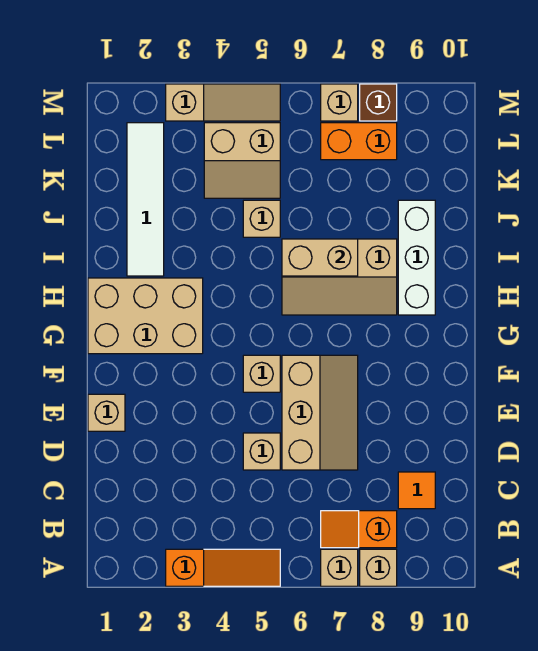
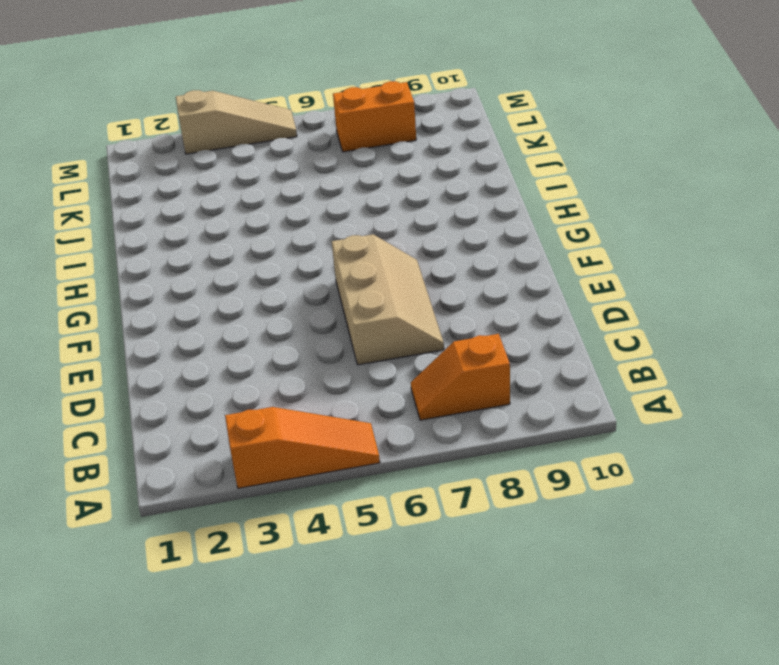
none -> tan brick A7 level 1
none -> tan brick A8 level 1
none -> orange tile C9 level 1

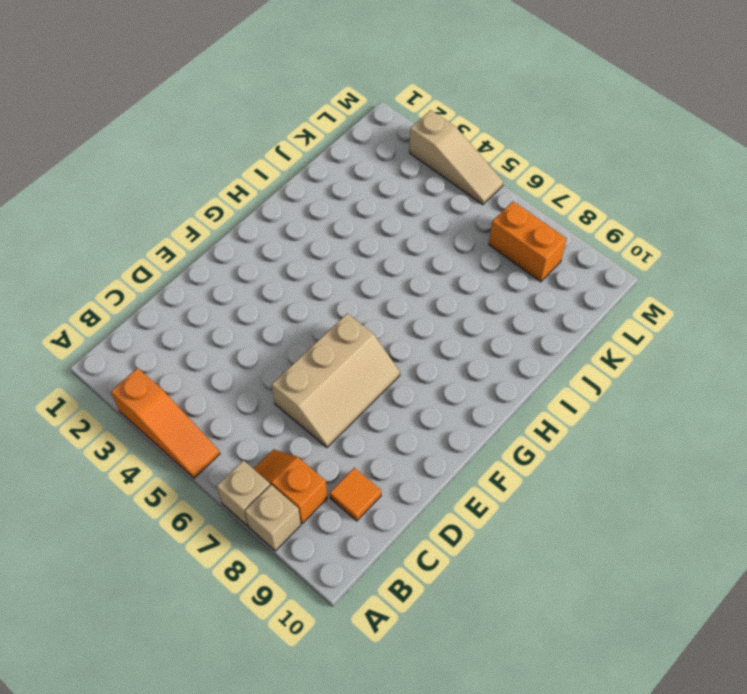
none -> tan brick D5 level 1
none -> tan brick E1 level 1
none -> tan brick F5 level 1

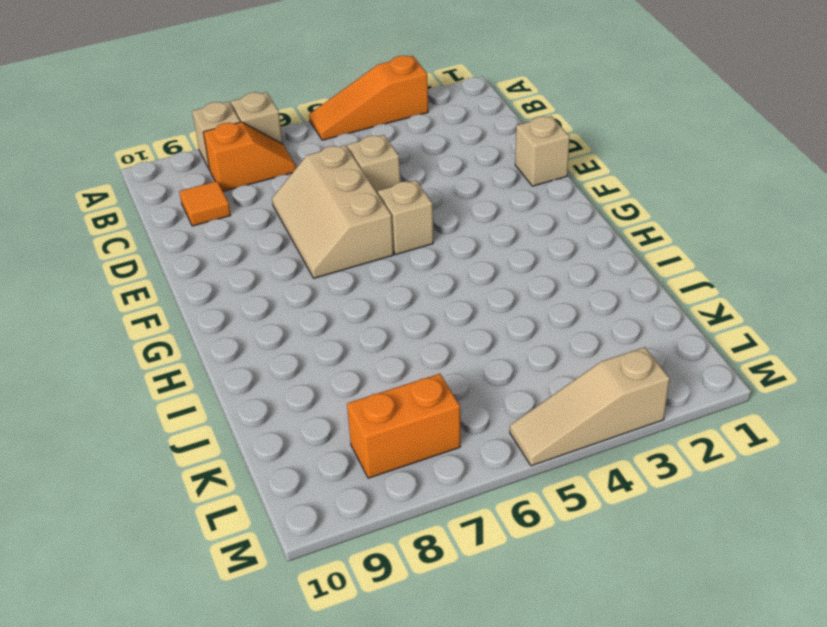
none -> tan brick G1:H3 level 1
none -> tan slope H6:I8 level 1 top I
none -> white brick H9:J9 level 1

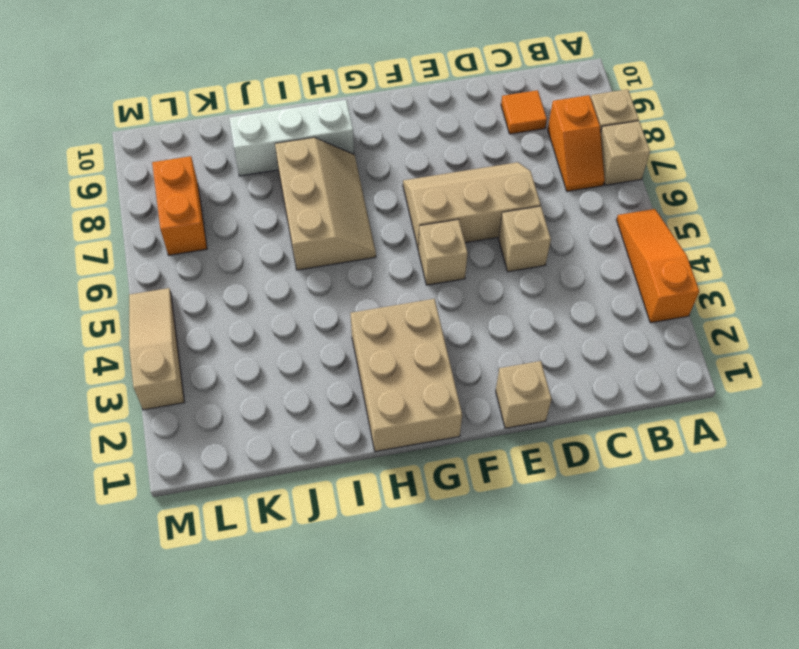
none -> white tile I2:L2 level 1
none -> tan brick J5 level 1
none -> tan slope K4:L5 level 1 top L

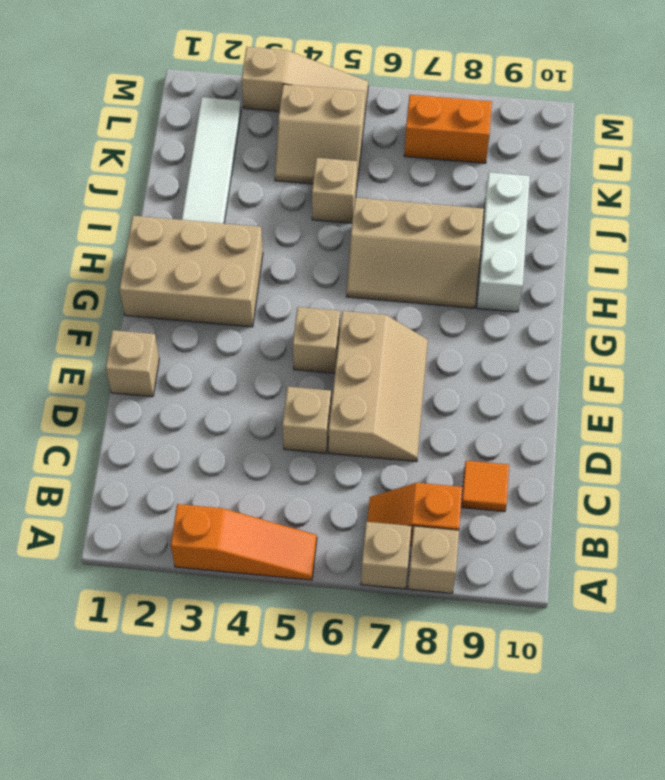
none -> tan brick M7 level 1
none -> brown brick M8 level 1
none -> tan brick I6:I7 level 2

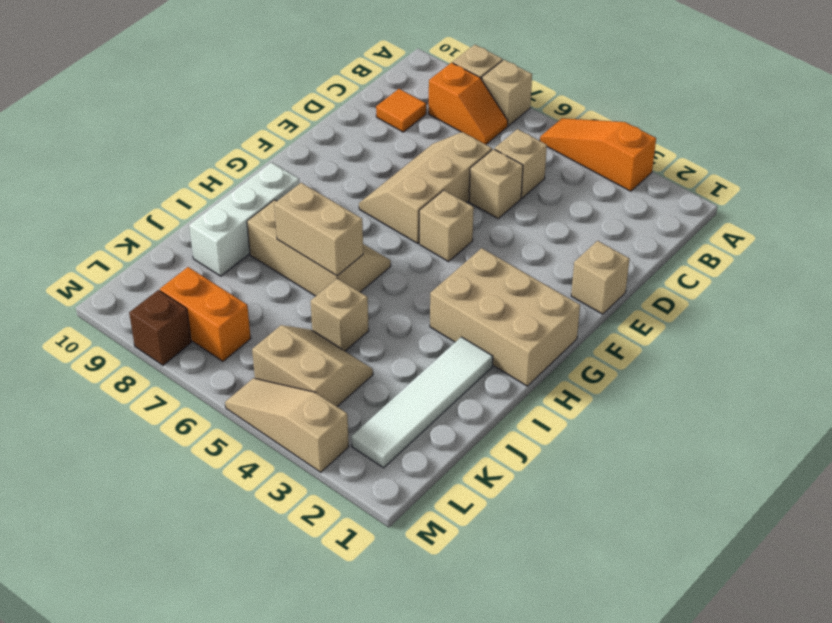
tan brick C5 level 1 -> tan brick M7 level 1

